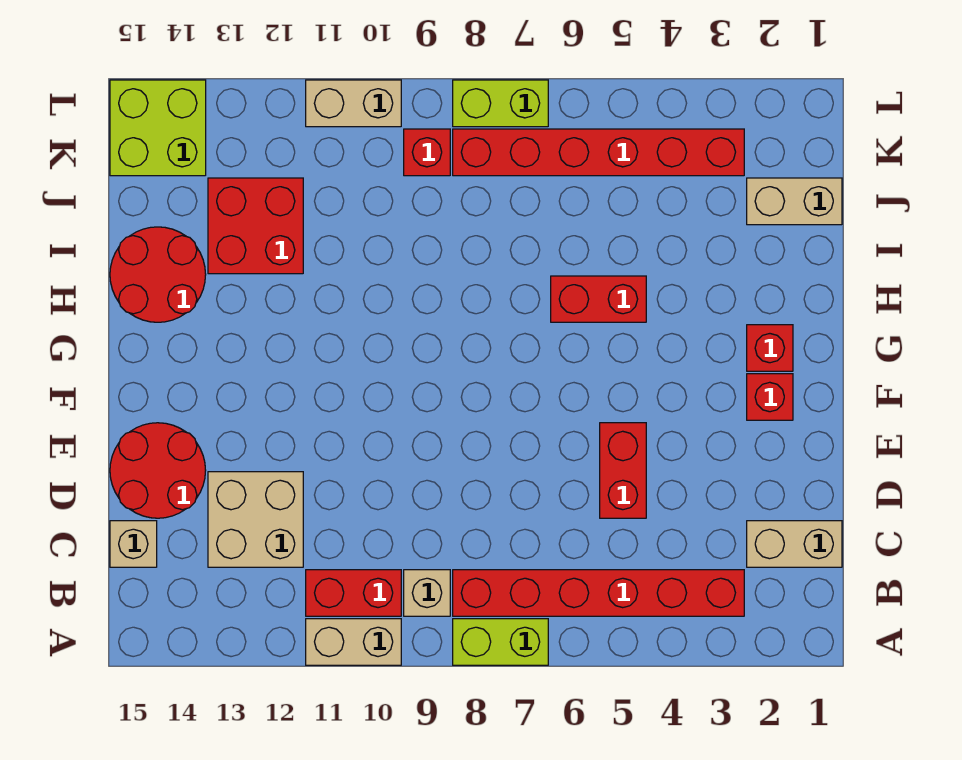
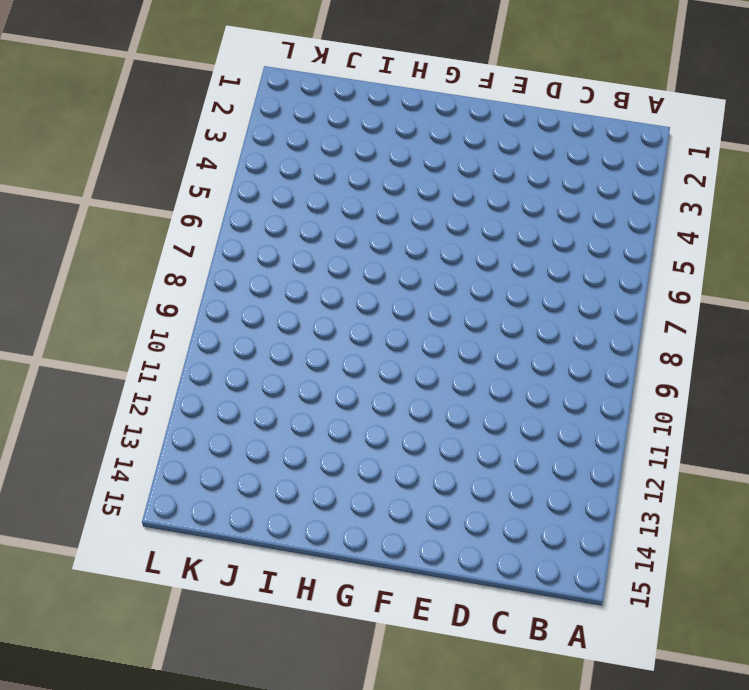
none -> lime brick A7:A8 level 1
none -> tan brick A10:A11 level 1
none -> red brick B3:B8 level 1

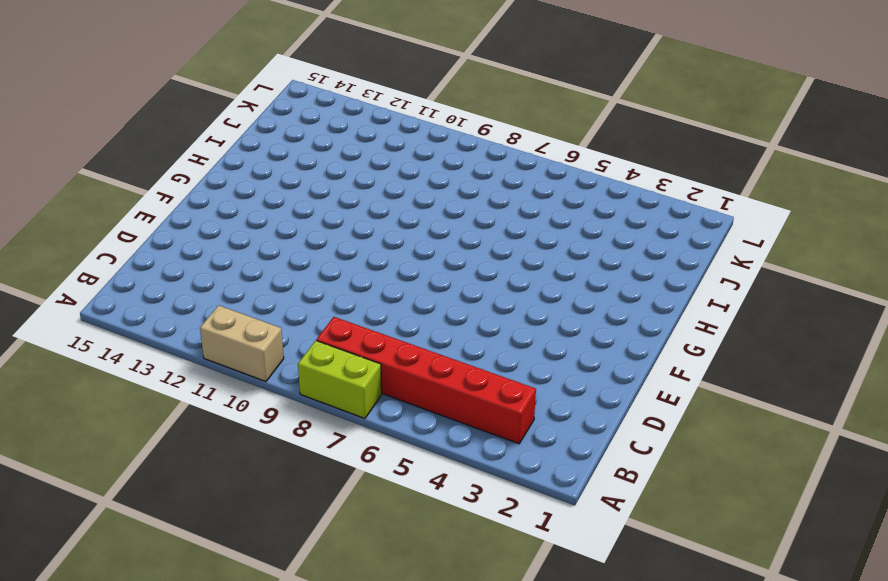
none -> tan brick B9 level 1
none -> red brick B10:B11 level 1
none -> tan brick C1:C2 level 1

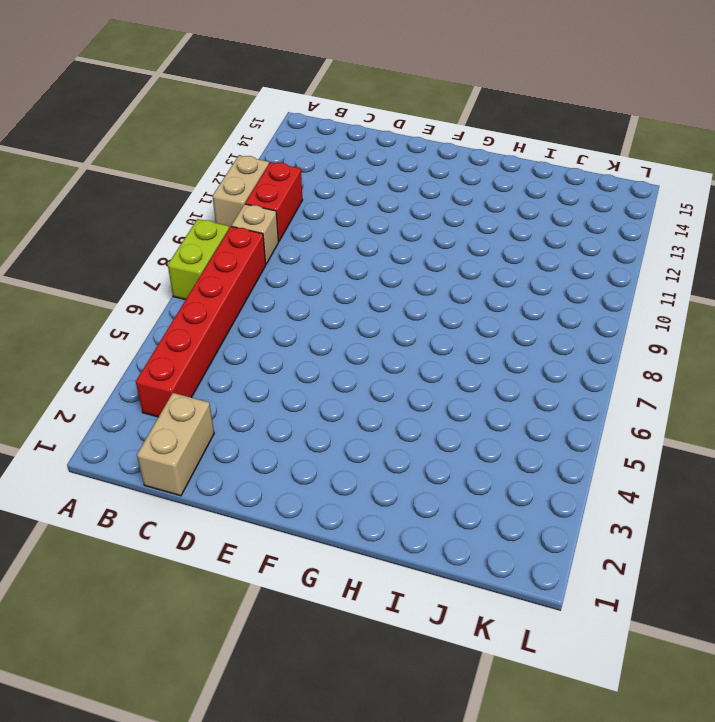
none -> tan brick C12:D13 level 1
none -> tan brick C15 level 1
none -> red brick D5:E5 level 1

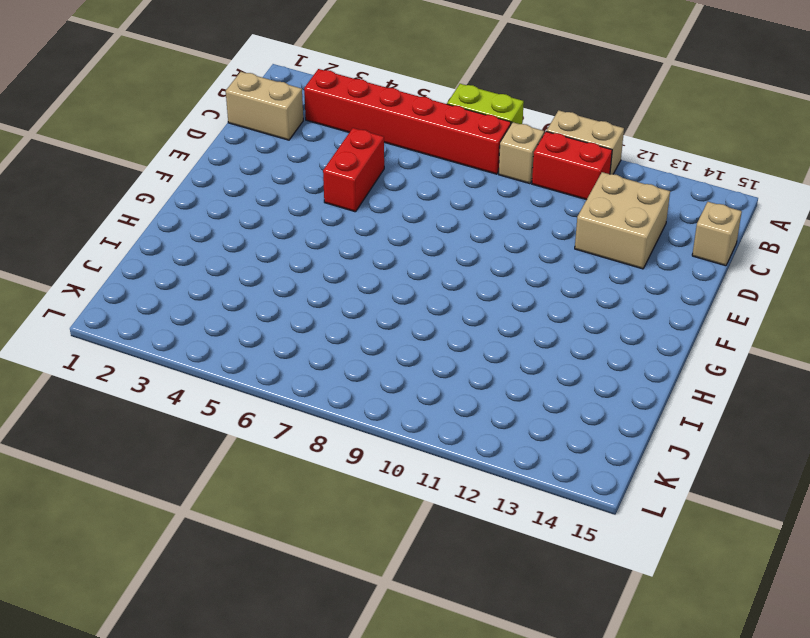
none -> red round brick D14:E15 level 1
none -> red brick F2 level 1
none -> red brick G2 level 1

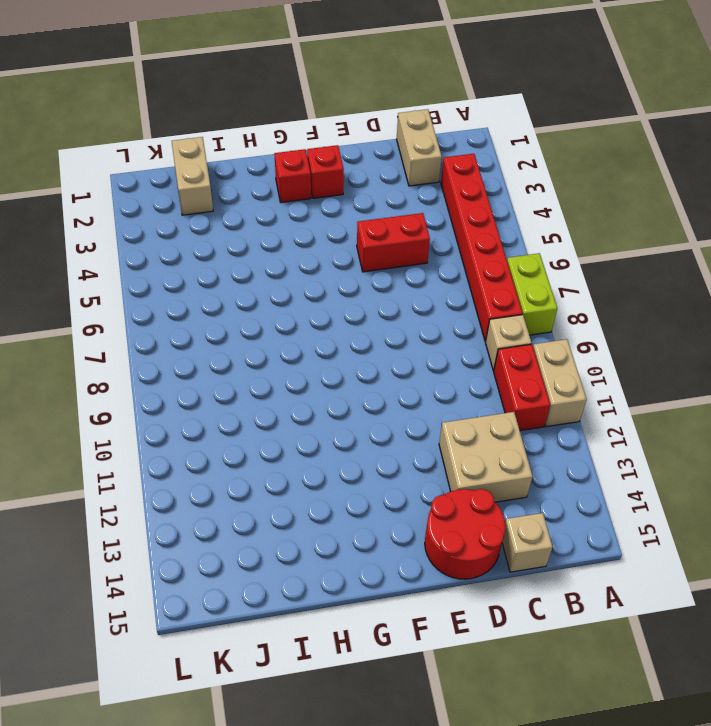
none -> red brick H5:H6 level 1
none -> red round brick H14:I15 level 1
none -> red brick I12:J13 level 1

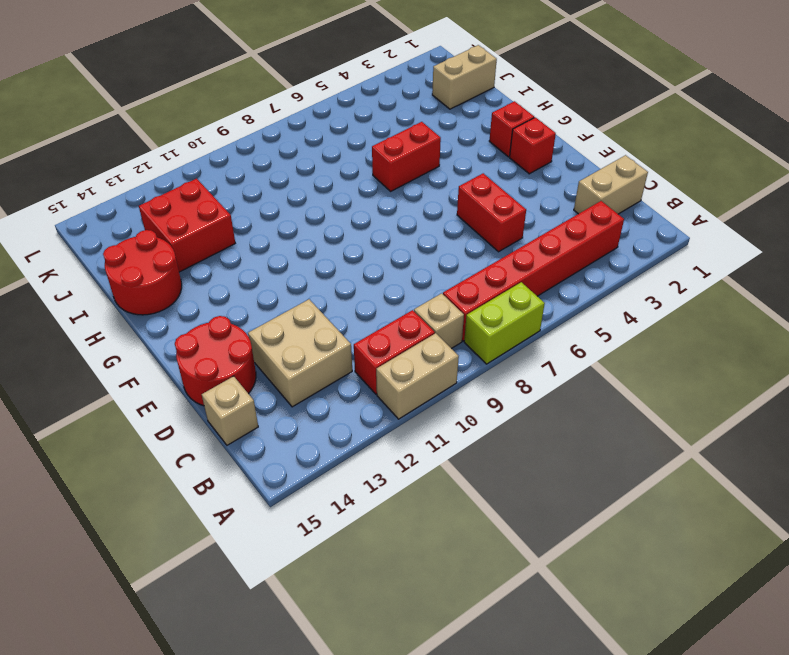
none -> red brick K3:K8 level 1
none -> red brick K9 level 1
none -> lime brick K14:L15 level 1

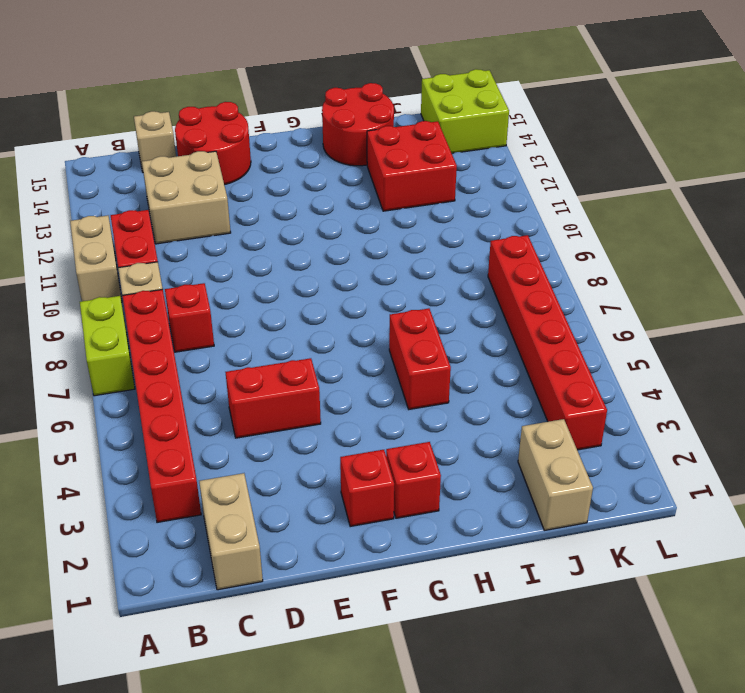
red brick C8 level 1 -> red brick K9 level 1
none -> lime brick L7:L8 level 1
none -> tan brick L10:L11 level 1

